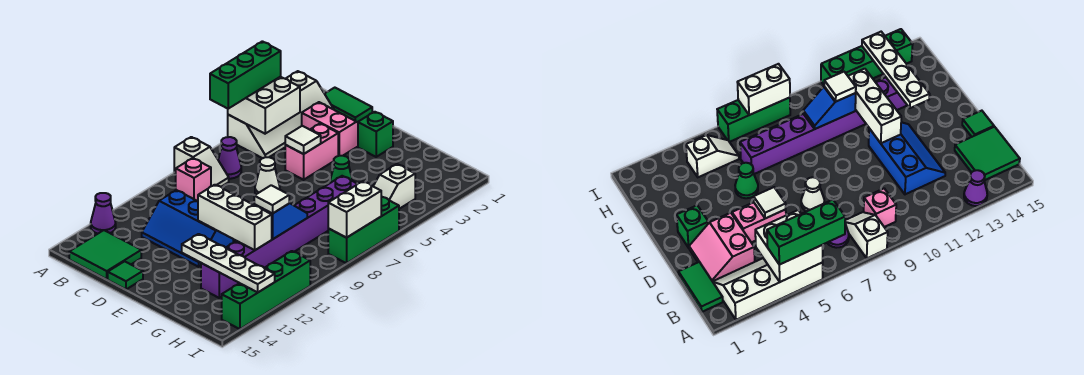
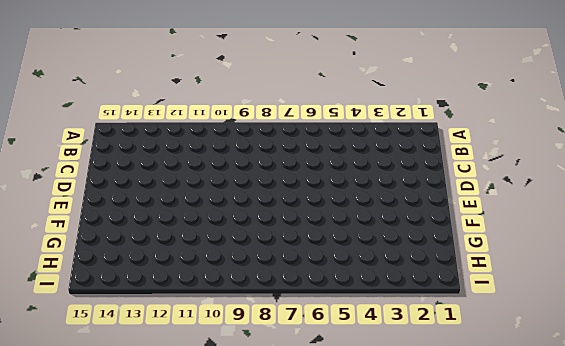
none -> white slope A2:B5 level 1 top A
none -> white slope A8:B8 level 1 top A
none -> purple cone A13 level 1

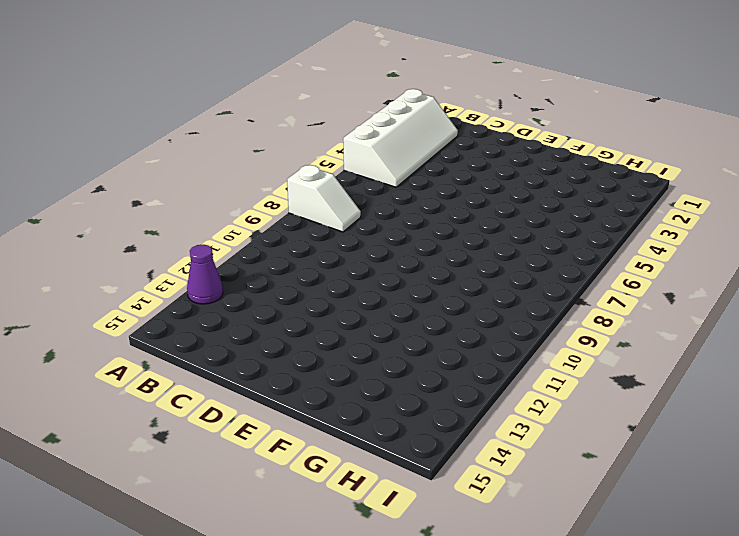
none -> green tile B1:C1 level 1
none -> purple cone B7 level 1
none -> pink brick B9 level 1

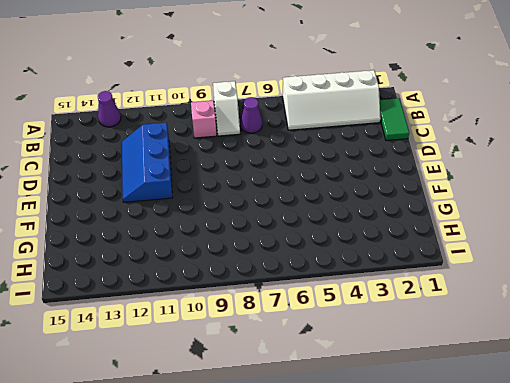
none -> green tile B14:C15 level 1
none -> pink slope C2:D3 level 1 top 3
none -> pink brick D4:D5 level 1

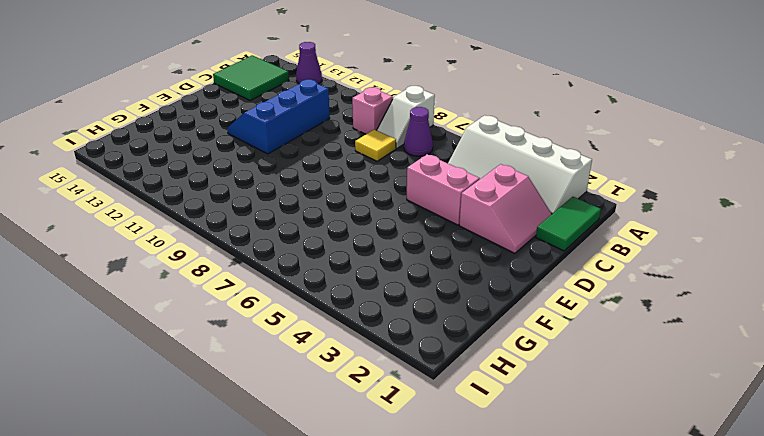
yellow tile C8 level 1 -> none
none -> white cone D7 level 1
none -> green tile D15 level 1
none -> green brick E2 level 1

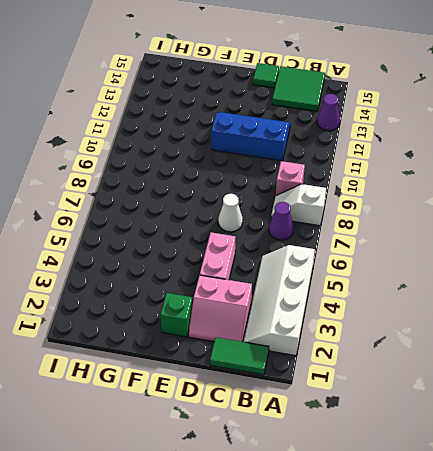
none -> green cone F5 level 1
none -> purple brick G6:G13 level 1
none -> white slope H4:H5 level 1 top 4

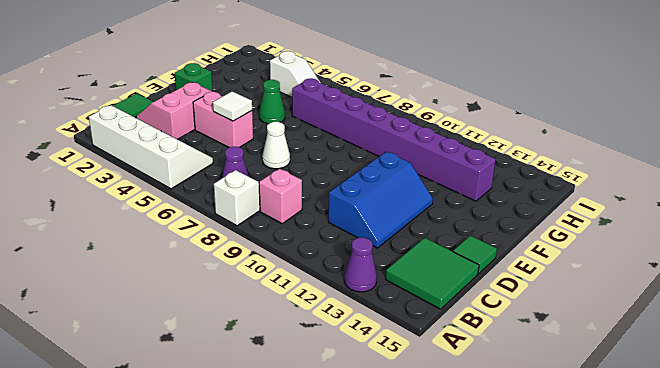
none -> green brick I6:I8 level 1
none -> green brick I11:I14 level 1
none -> white brick A4:B5 level 2

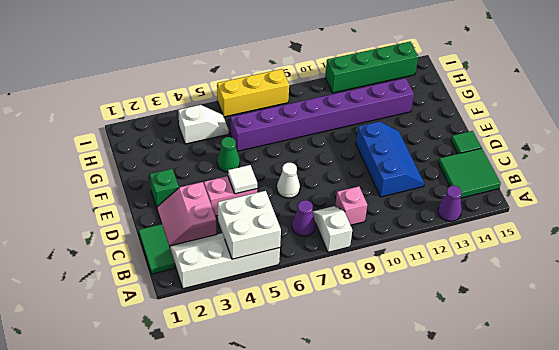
yellow brick I6:I8 level 1 -> green brick I6:I8 level 1
none -> white brick E11:G11 level 2
none -> white plate F13:I13 level 2
none -> blue slope G9:G10 level 2 top 10

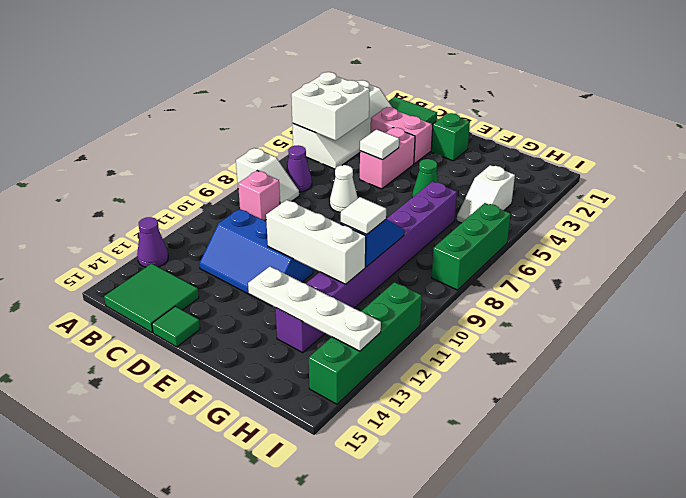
none -> white brick I7:I8 level 2
none -> green brick A4:A6 level 3

